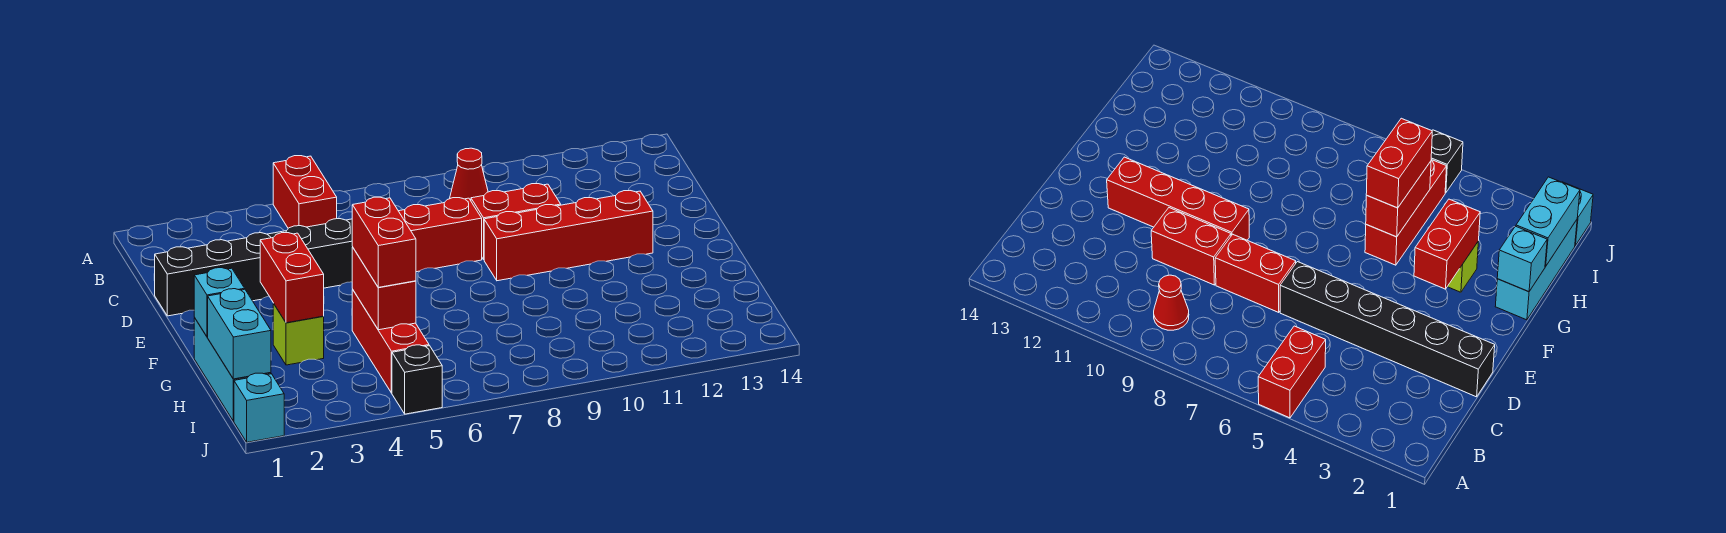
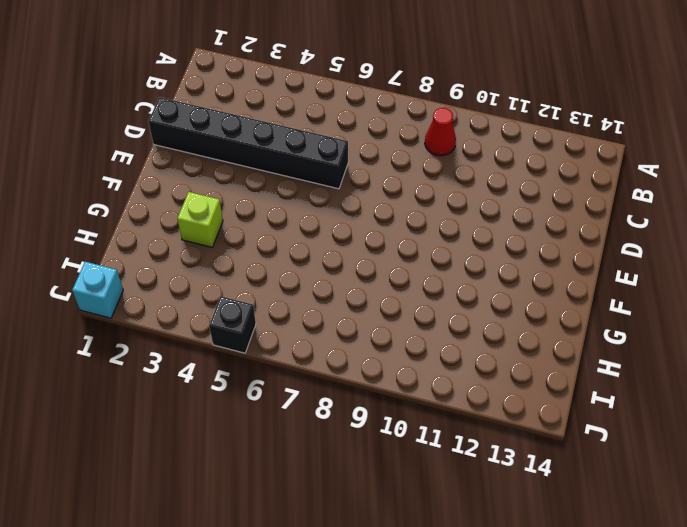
none -> red brick A5:B5 level 1
none -> red brick D7:D8 level 1
none -> red brick D9:D10 level 1

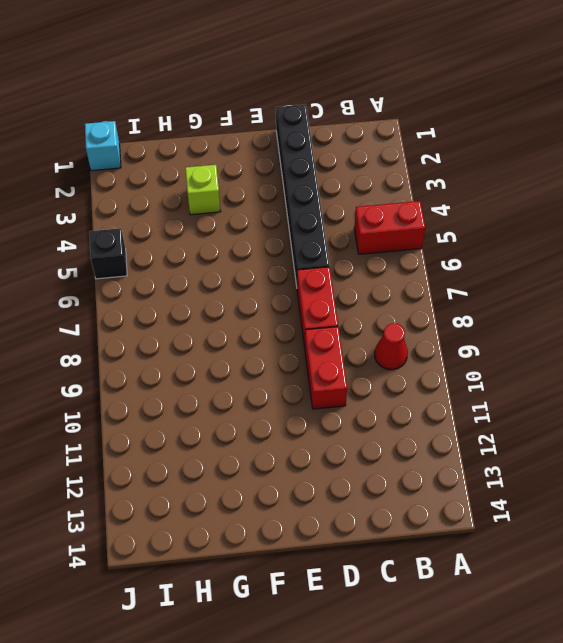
none -> red brick E9:E12 level 1
none -> cyan brick G1:I1 level 1
none -> red brick G5:I5 level 1

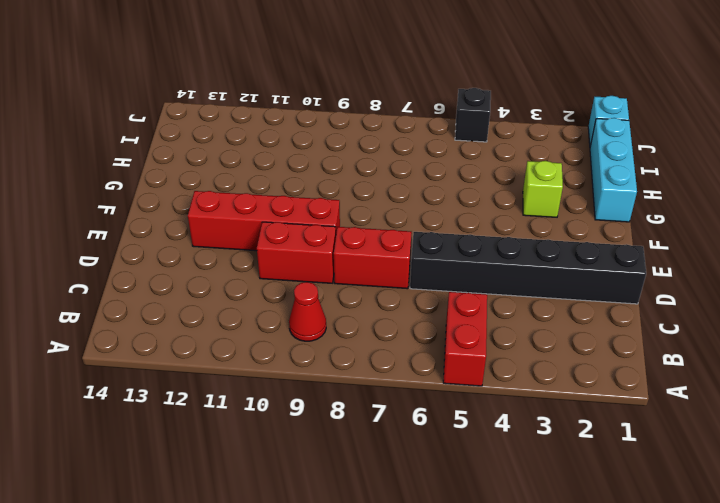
none -> red brick G5:I5 level 1
none -> red brick F3:G3 level 2
none -> cyan brick G1 level 2

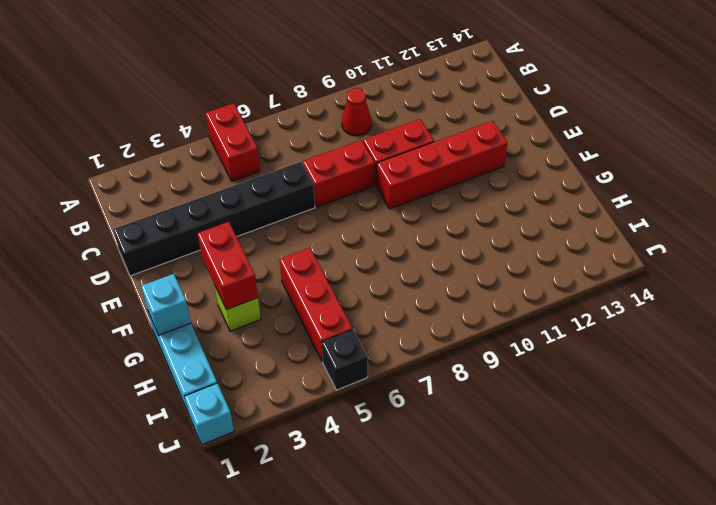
none -> red brick G5:H5 level 2
none -> cyan brick H1:I1 level 2
none -> red brick G5:H5 level 3

